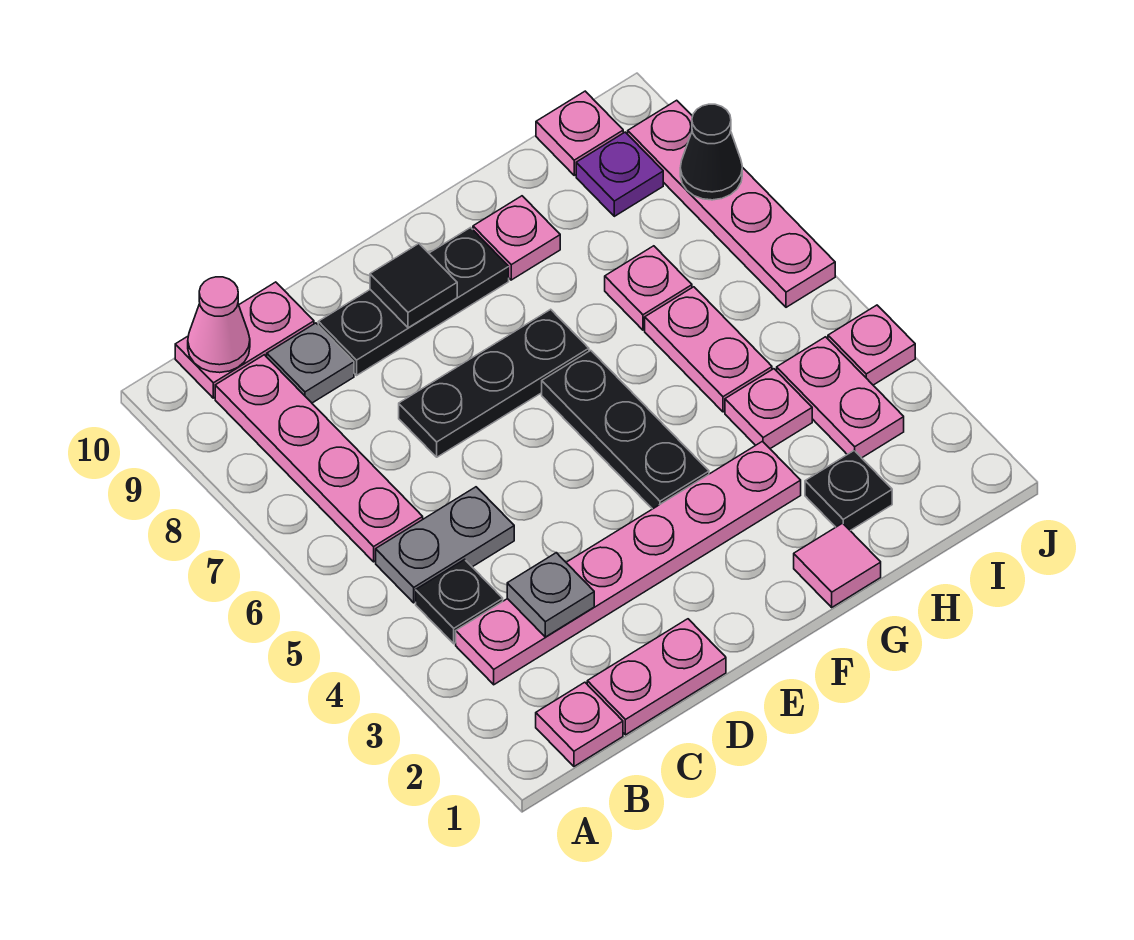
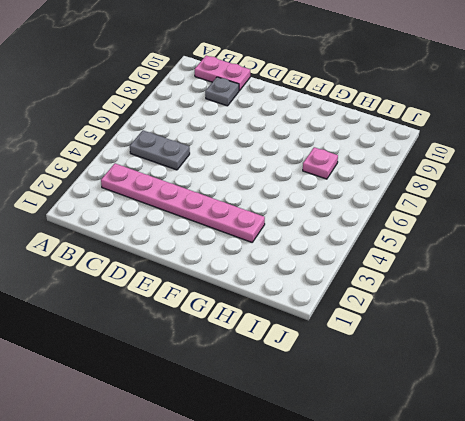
none -> pink plate B1 level 1
none -> black plate B4 level 1
none -> pink plate B6:B9 level 1

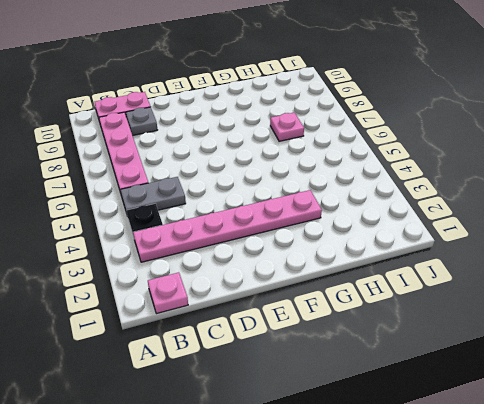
none -> pink plate C1:D1 level 1
none -> black plate D7:F7 level 1
none -> black plate D9:F9 level 1

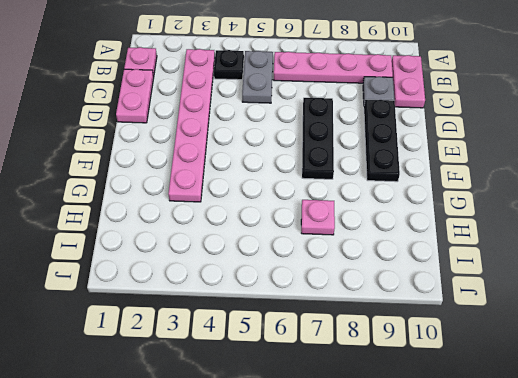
none -> black plate F4:F6 level 1
none -> pink tile G1 level 1
none -> pink plate G9 level 1

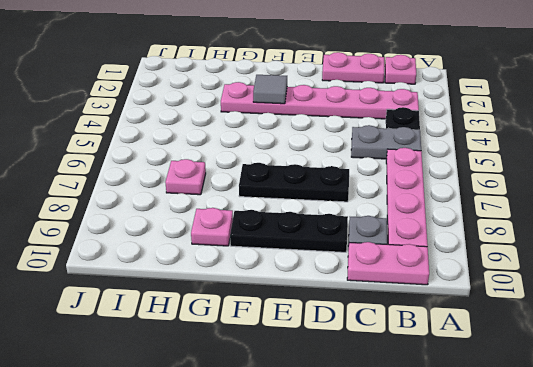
grey tile F3 level 2 -> none
none -> black plate F4:F6 level 1
none -> pink tile G1 level 1
none -> black plate H2 level 1

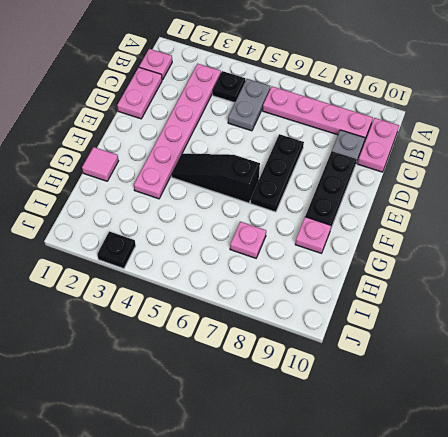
black slope F4:F6 level 1 top 6 -> black plate F4:F6 level 1
black plate J3 level 1 -> black plate H2 level 1
none -> pink plate H4 level 1
none -> pink plate H5:H6 level 1
none -> pink plate I3:I4 level 1

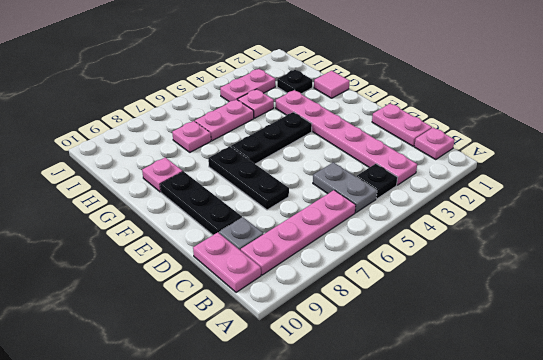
none -> purple plate I9 level 1
none -> pink plate I10 level 1
none -> pink plate J4 level 1

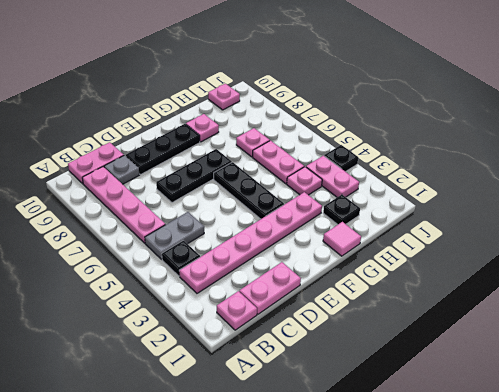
black plate J4 level 1 -> pink plate J4 level 1
none -> purple plate I9 level 1
none -> pink plate J6:J9 level 1
none -> pink cone B10 level 2

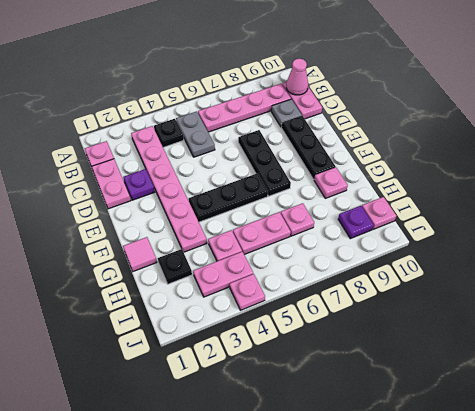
purple plate D2 level 1 -> none
none -> pink plate J6:J9 level 1
none -> grey plate C3 level 2
none -> black tile E9 level 2

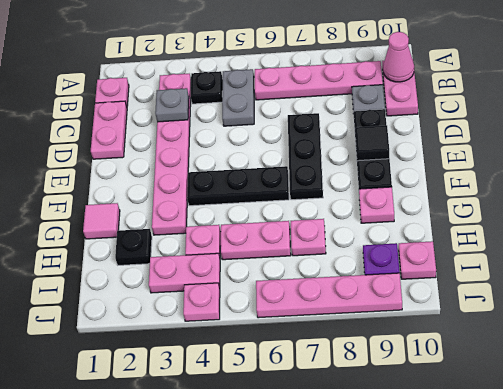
none -> black cone J8 level 2

